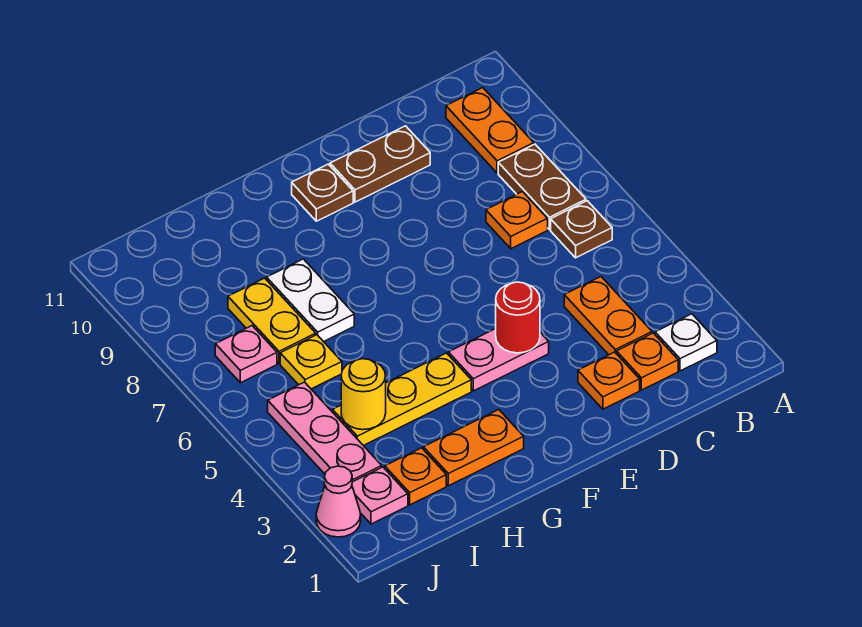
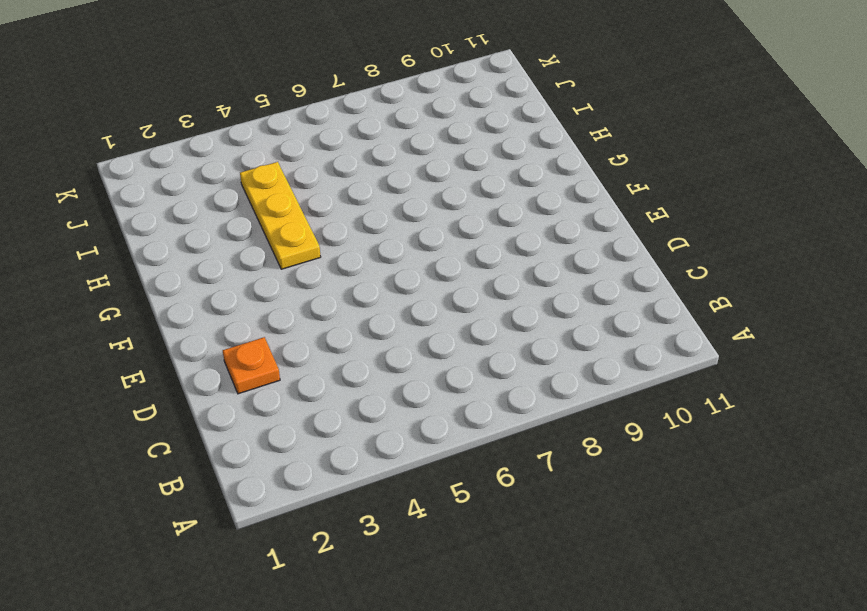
none -> white plate B2 level 1
none -> brown plate B6 level 1
none -> brown plate B7:B8 level 1

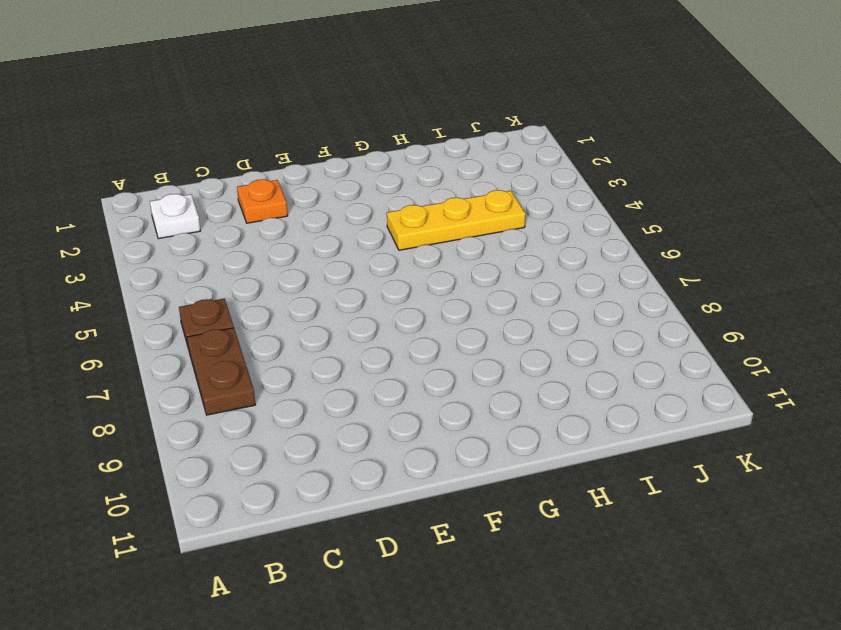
none -> orange plate B9:B10 level 1
none -> orange plate C2 level 1
none -> orange plate C3:C4 level 1

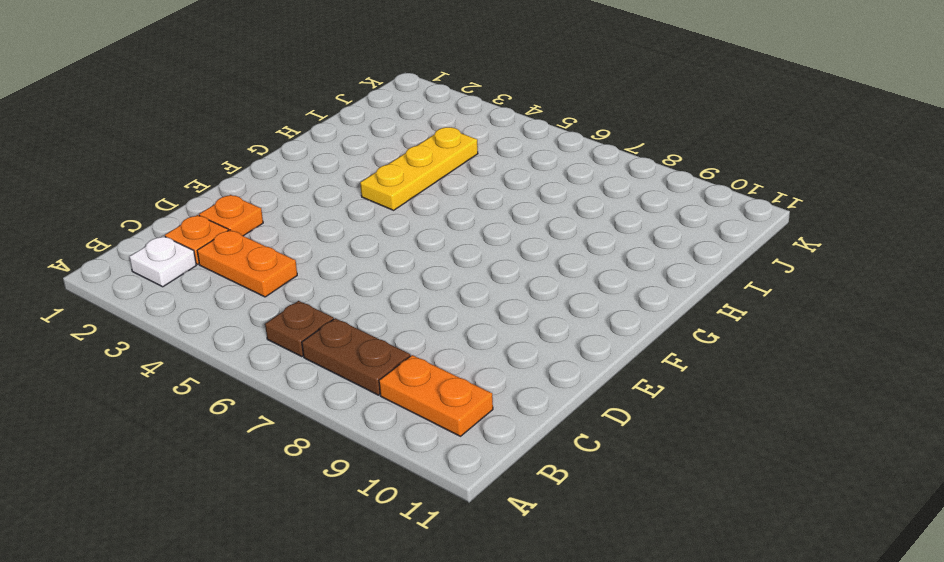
none -> orange plate C7 level 1
none -> brown plate D10:E10 level 1
none -> pink plate E4:F4 level 1

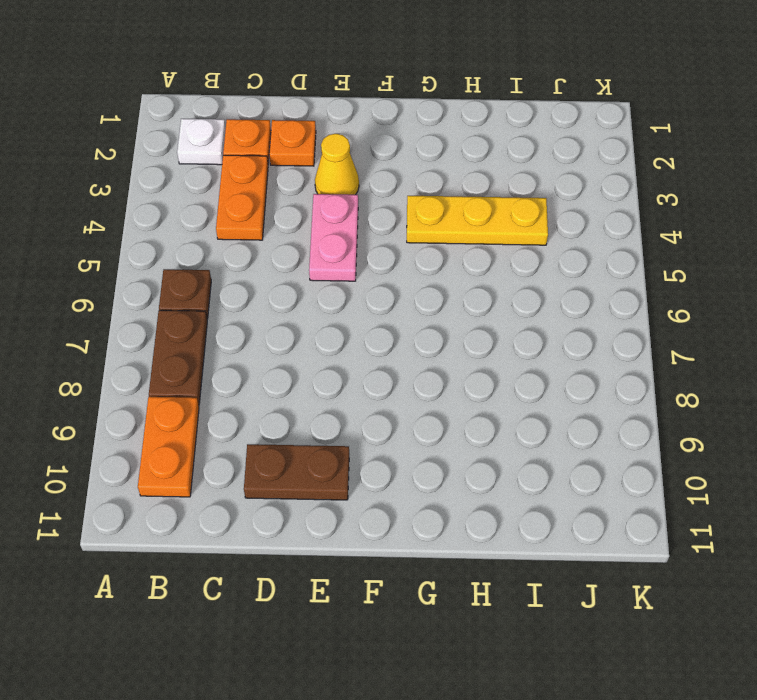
yellow cone E3 level 1 -> none
pink plate E4:E5 level 1 -> pink plate E4:F4 level 1
none -> orange plate C7 level 1
none -> brown plate F10 level 1
none -> orange plate G2:H2 level 1

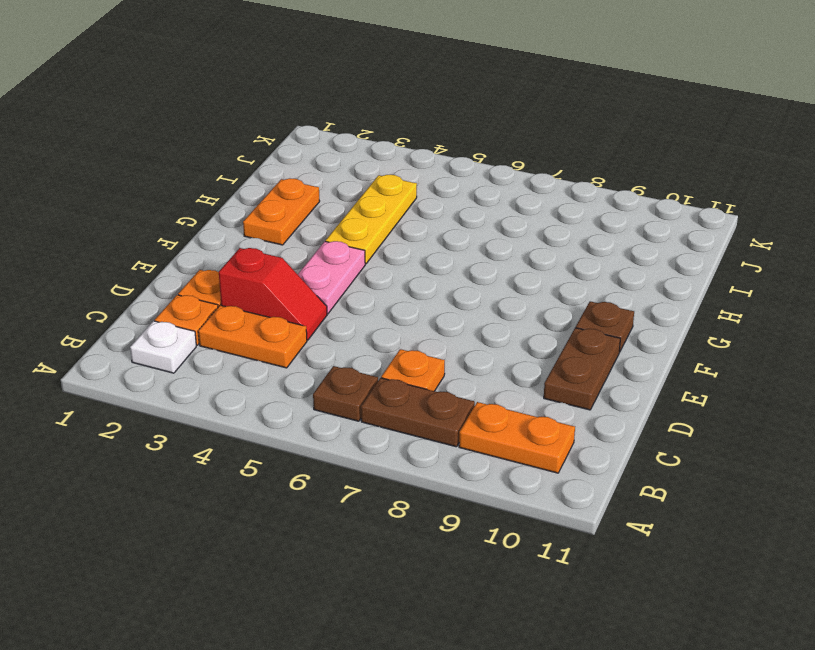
red slope D3:D4 level 1 top 3 -> none
none -> white plate H7:H8 level 1
none -> orange plate I2 level 1
none -> yellow plate I6 level 1

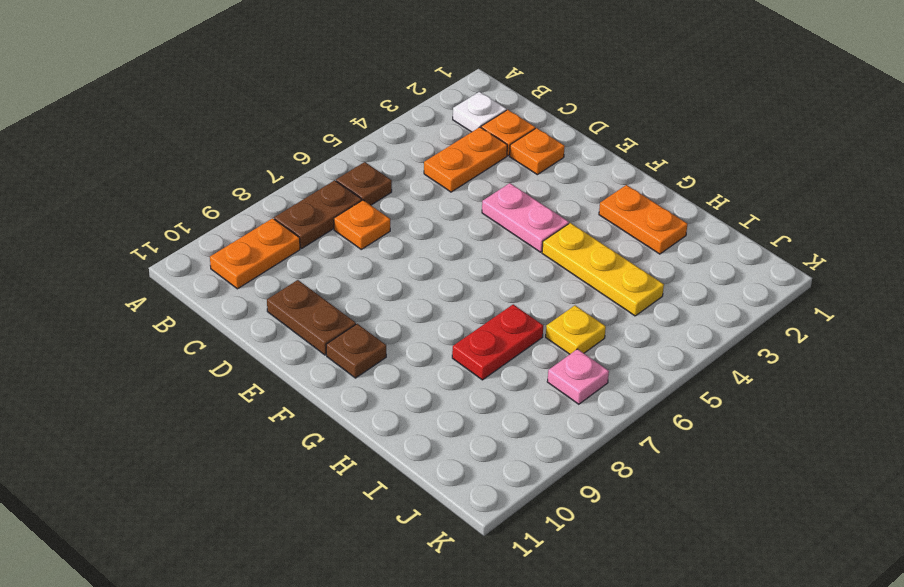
red plate H7:H8 level 1 -> white plate H7:H8 level 1
none -> orange plate I2 level 1
none -> yellow plate I7:I8 level 1
none -> pink plate J2 level 1

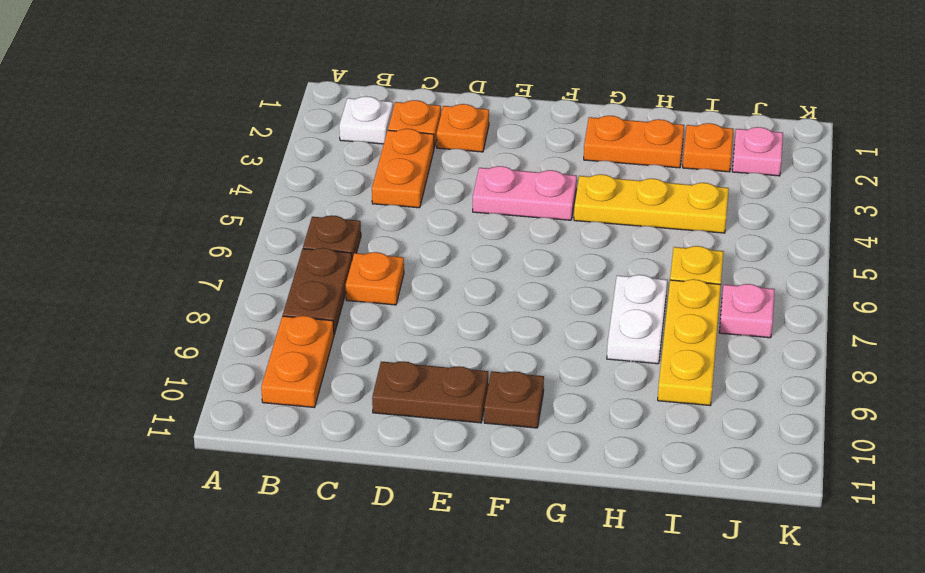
yellow plate I7:I9 level 1 -> yellow plate I7:I8 level 1
none -> pink plate J3:J5 level 1
none -> pink cone K2 level 1
none -> red round brick E4 level 2

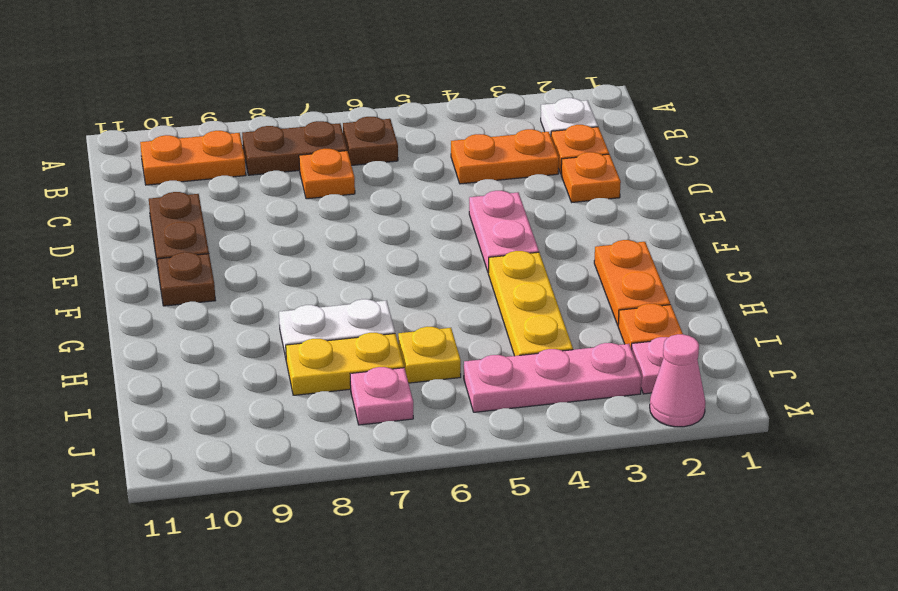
none -> red round brick E4 level 2
none -> yellow round brick I4 level 2

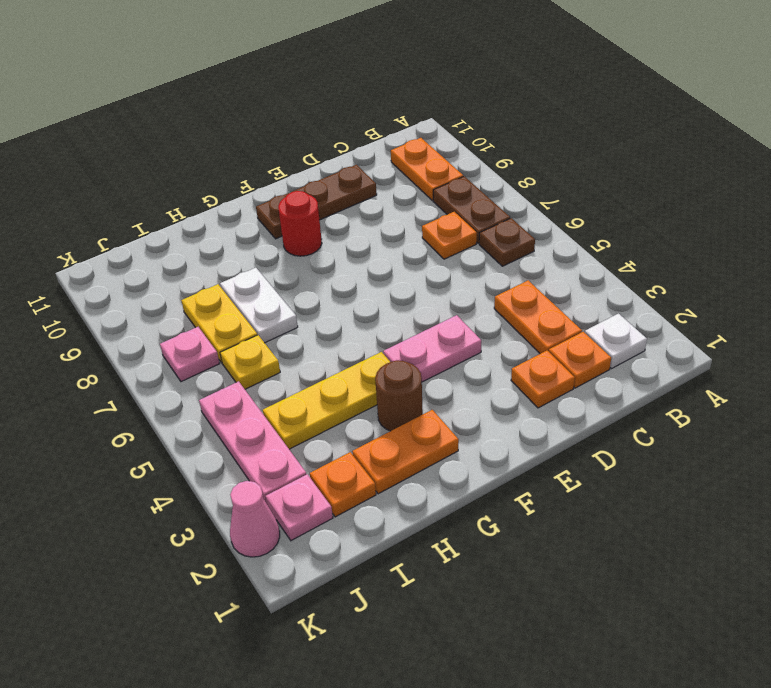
red round brick F9 level 1 -> red round brick E4 level 2
brown round brick G3 level 1 -> none
none -> yellow round brick I4 level 2

